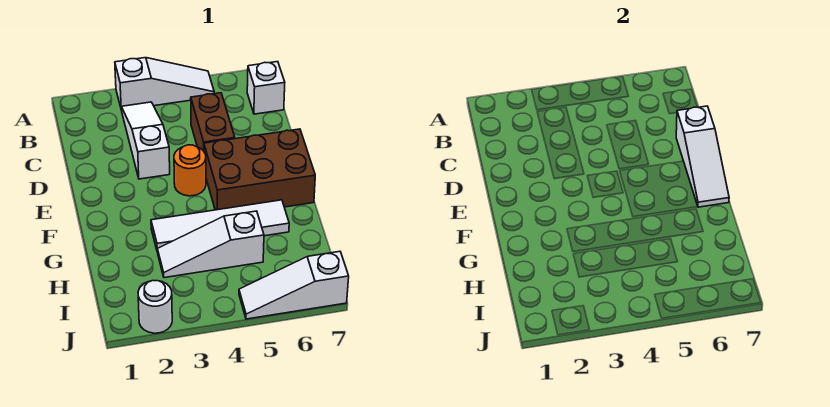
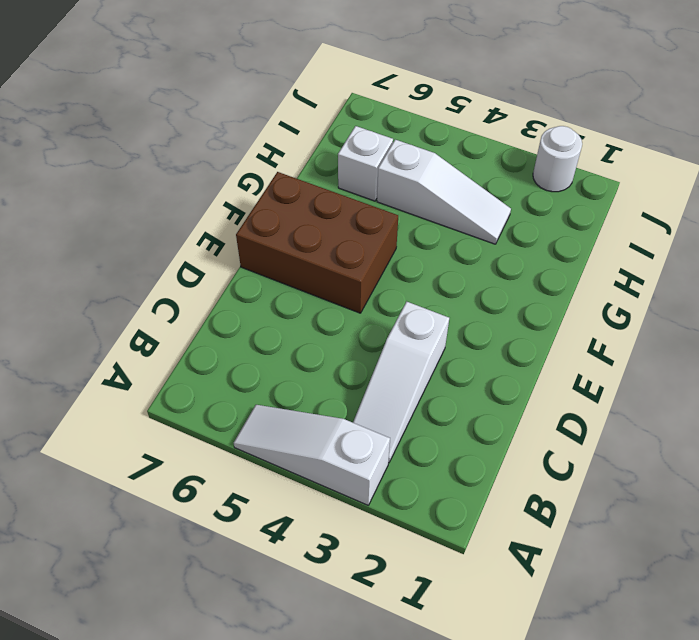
white brick H6 level 1 -> white brick B7 level 1
none -> brown brick C5:D5 level 1
none -> orange round brick E4 level 1

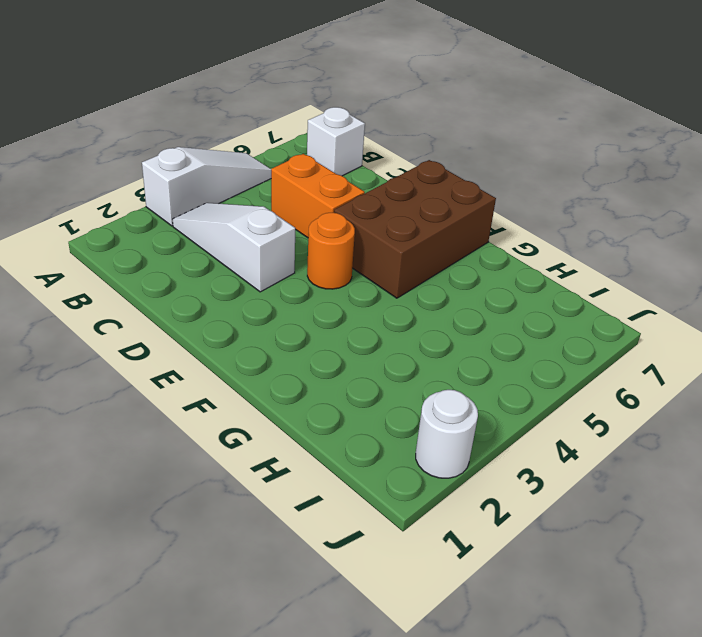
orange brick C5:D5 level 1 -> brown brick C5:D5 level 1
none -> white tile G3:G6 level 1
none -> white slope H3:H5 level 1 top 5

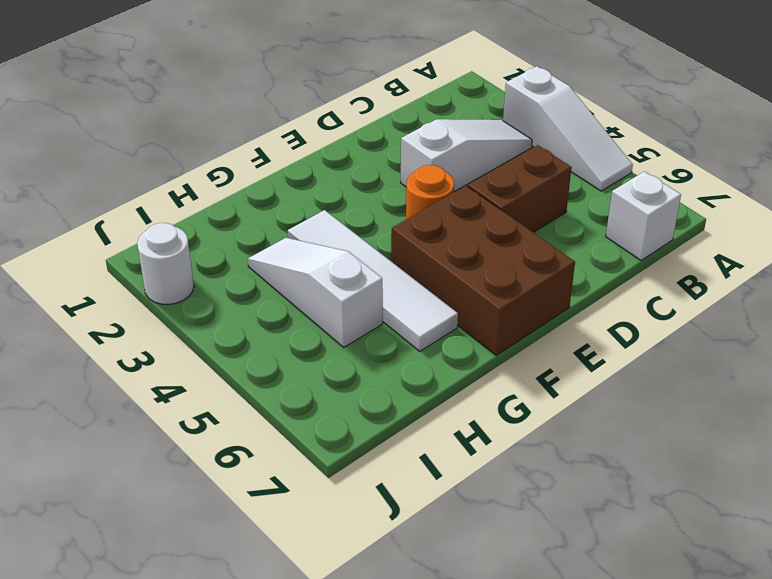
none -> white slope J5:J7 level 1 top 7
none -> white slope D7:F7 level 2 top D

